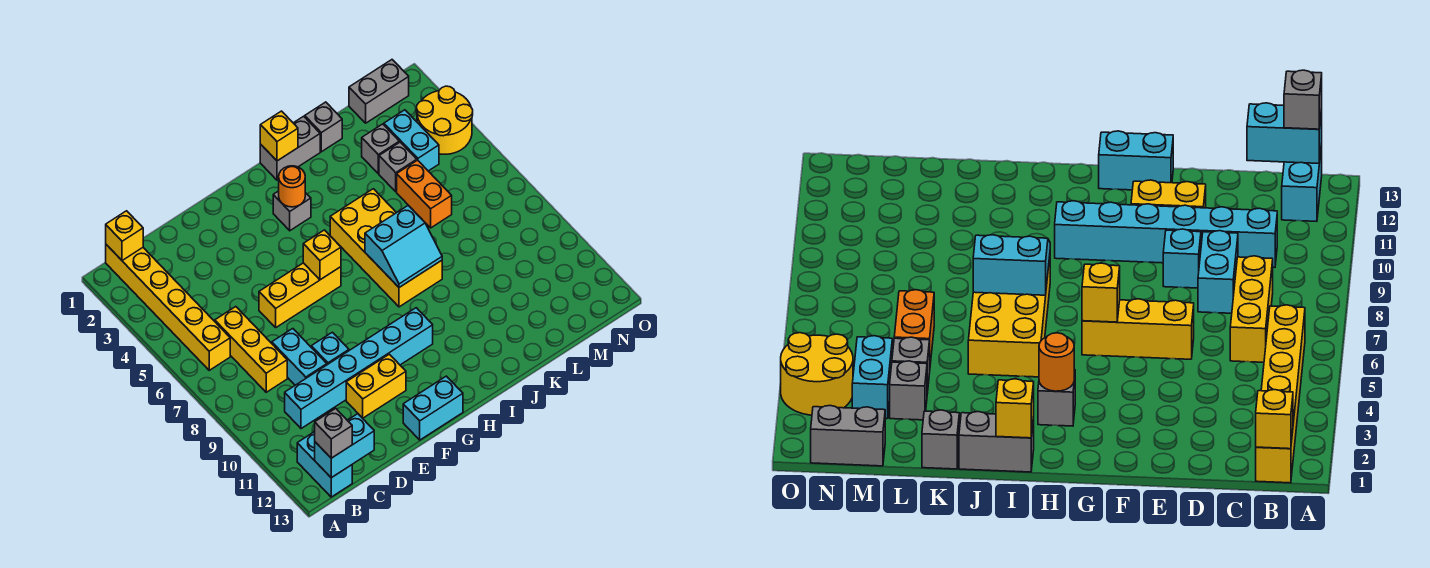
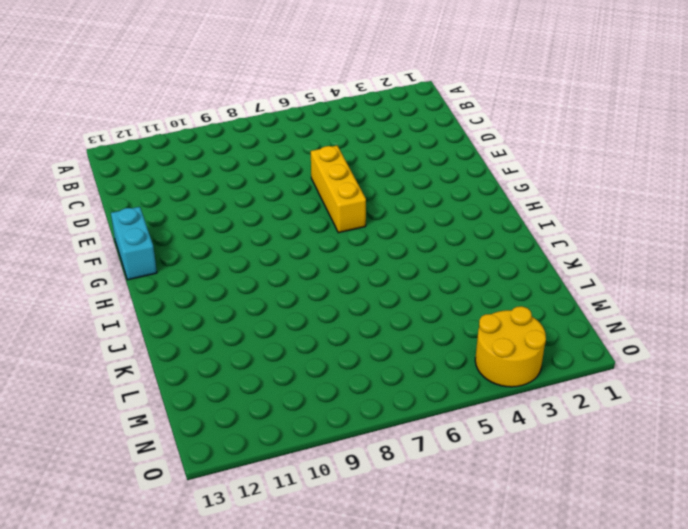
none -> yellow brick B1:B6 level 1
none -> cyan brick B12:B13 level 1
none -> yellow brick C6:C8 level 1

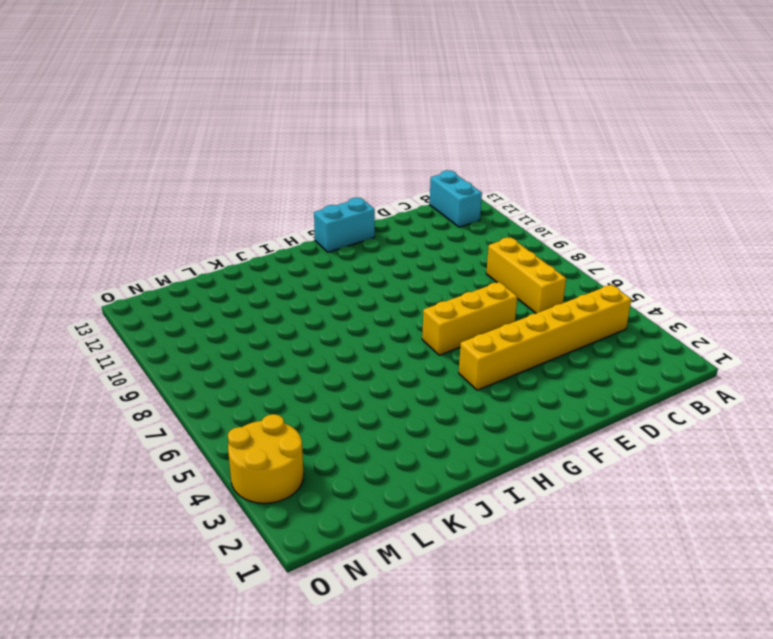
yellow brick B4:G4 level 1 -> yellow brick B1:B6 level 1
none -> cyan brick C10:H10 level 1
none -> cyan brick D8:D9 level 1
none -> cyan brick E9 level 1

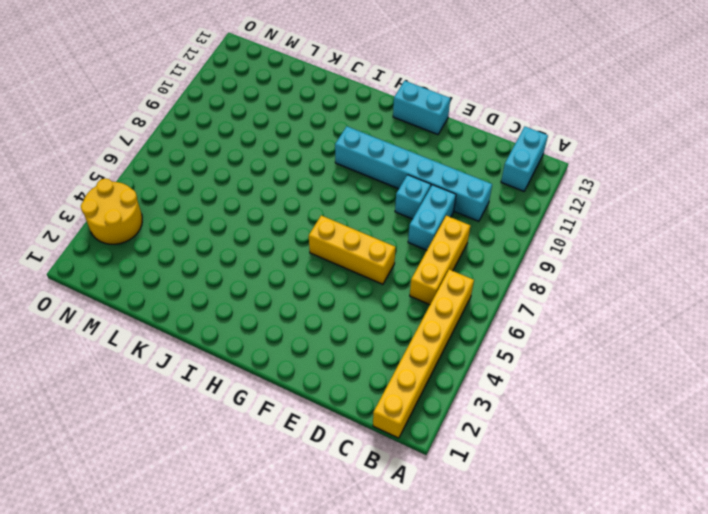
none -> yellow brick E11:F11 level 1
none -> grey brick H3 level 1
none -> grey brick I1:J1 level 1

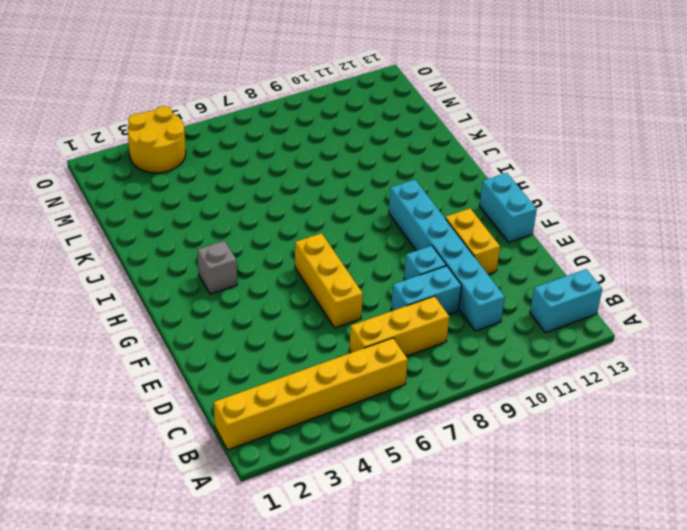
none -> grey brick I1:J1 level 1
none -> yellow brick I5:J8 level 1
none -> grey brick K1 level 1

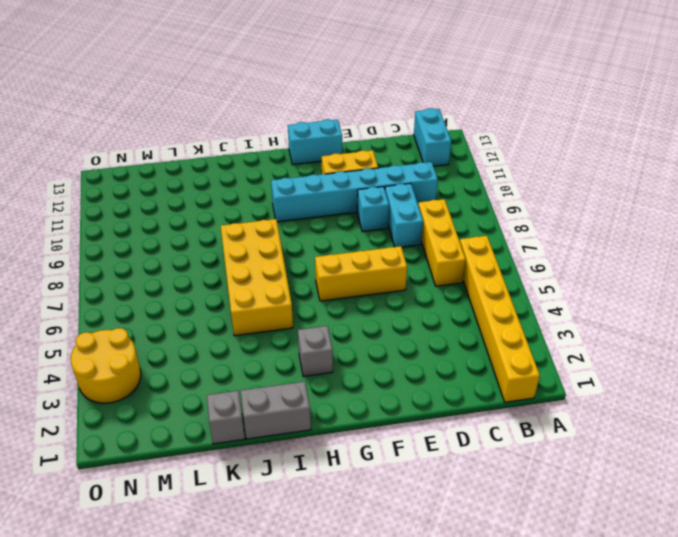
none -> grey brick L3 level 1
none -> grey brick L4 level 1
none -> orange brick L5:L6 level 1

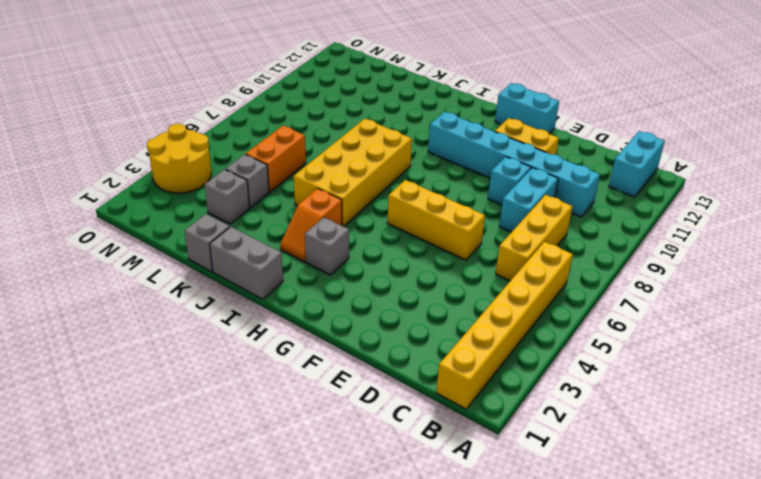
orange slope I3:I4 level 1 top 4 -> none
none -> grey brick M1:N1 level 1
none -> cyan brick M3:M4 level 1
none -> yellow brick B1 level 2

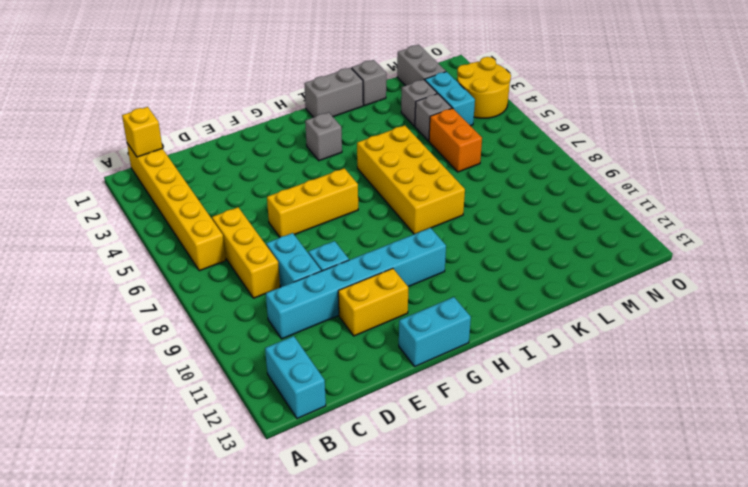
grey brick M1:M2 level 1 -> grey brick M1:N1 level 1
none -> cyan brick B13:C13 level 2
none -> yellow brick G6 level 2
none -> orange round brick H3 level 2

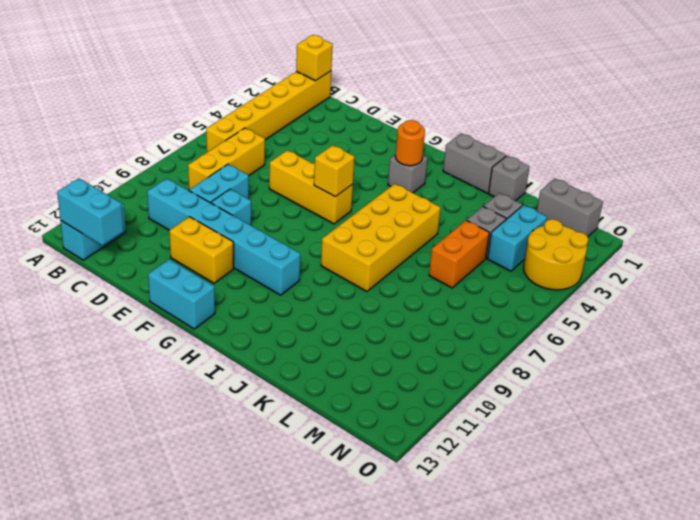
none -> yellow brick I1 level 2
none -> cyan slope I7:J8 level 2 top 7
none -> grey brick B13 level 3

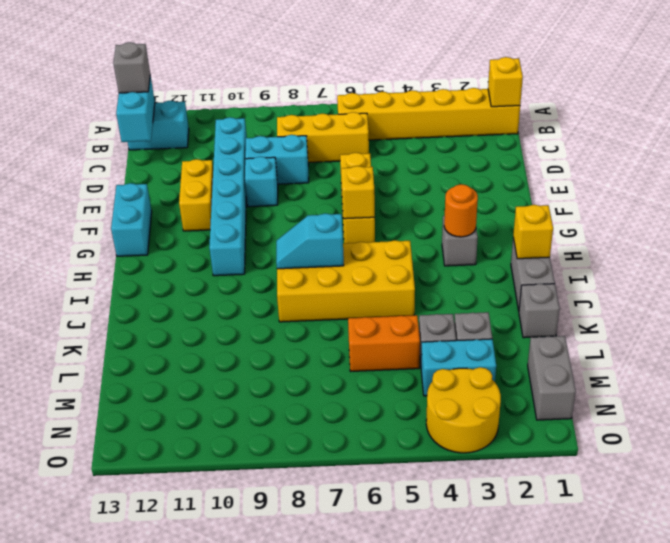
cyan slope I7:I8 level 2 top 7 -> cyan slope I7:J8 level 2 top 7

